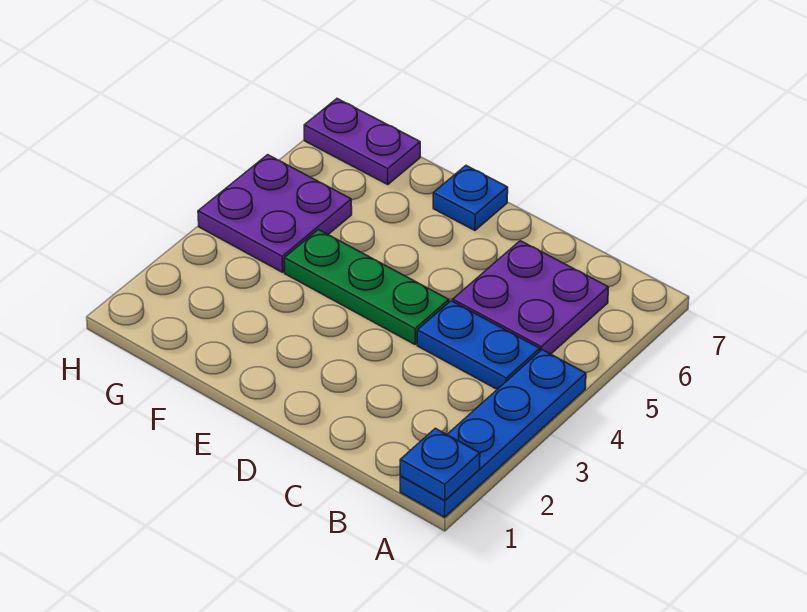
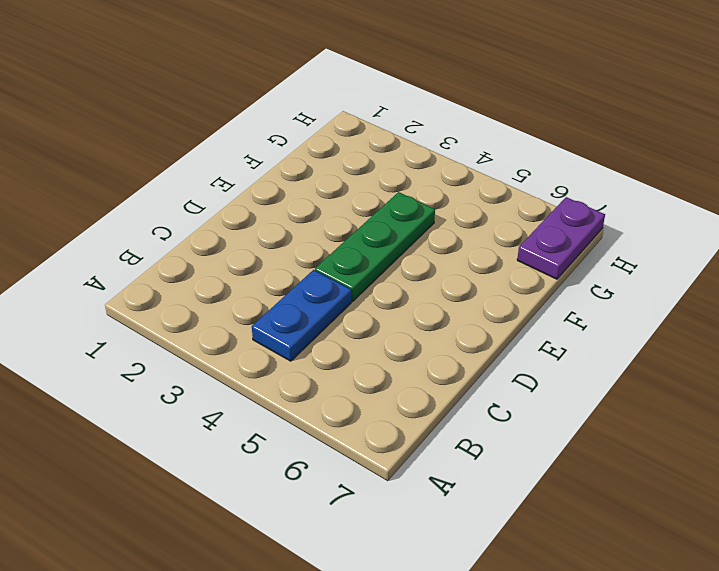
none -> blue plate A1:A4 level 1
none -> purple plate B5:C6 level 1

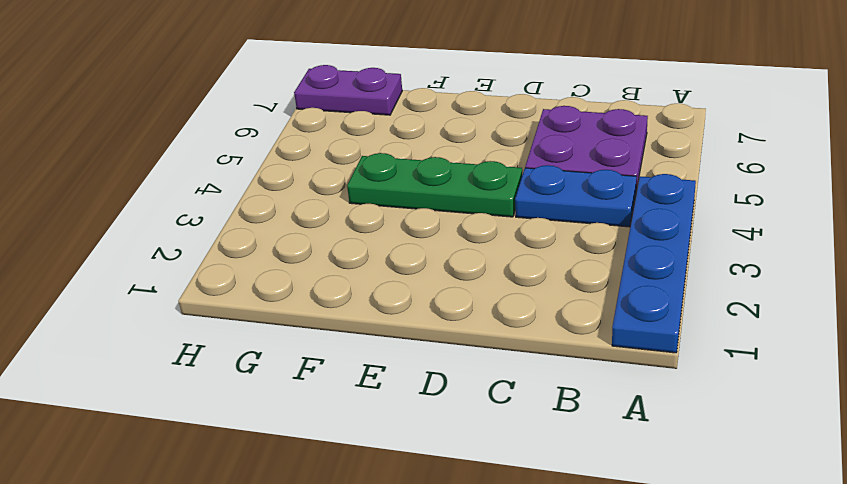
none -> blue plate E7 level 1
none -> purple plate G4:H5 level 1

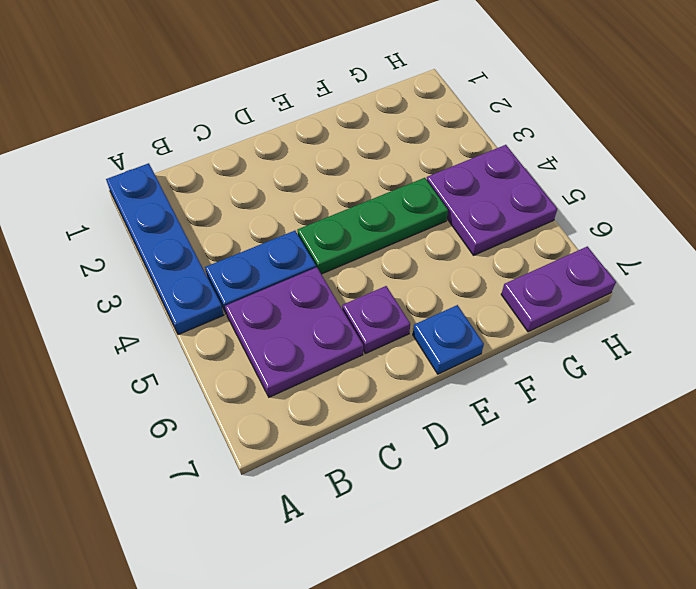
purple plate D6 level 1 -> none
none -> blue plate A1 level 2

